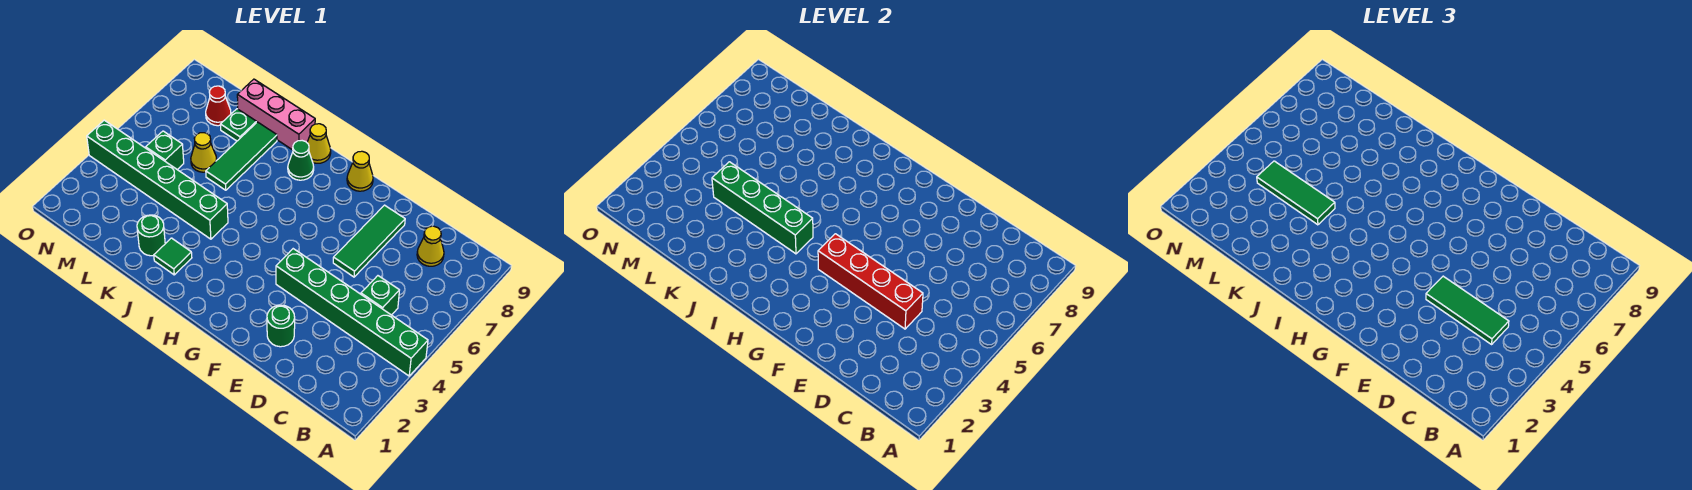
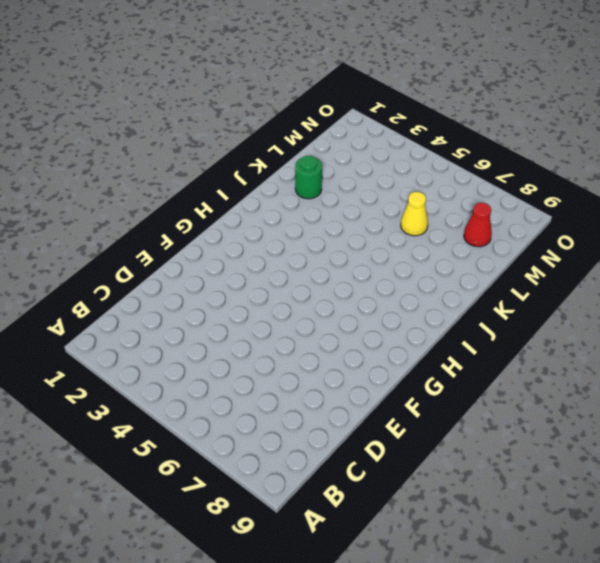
none -> green brick A4:F4 level 1
none -> green brick C5 level 1
none -> yellow cone C8 level 1

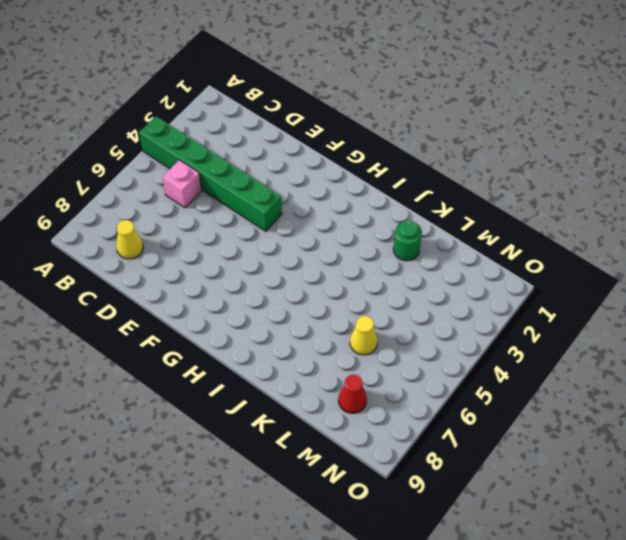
pink brick C5 level 1 -> green brick C5 level 1
none -> green round brick E2 level 1
none -> green tile E6:E8 level 1
none -> yellow cone G9 level 1

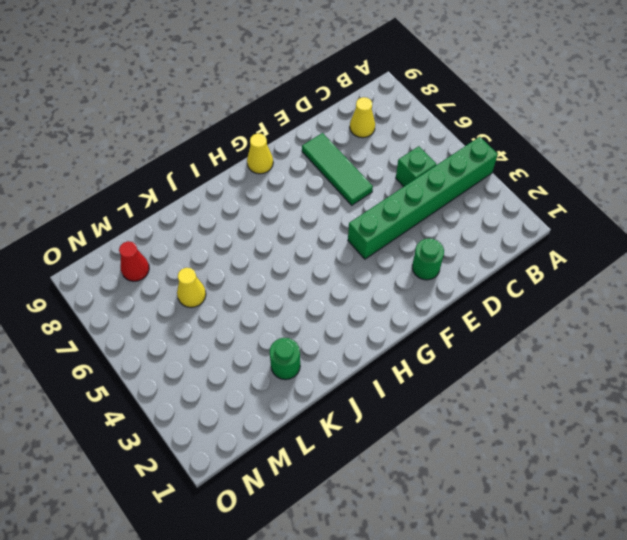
none -> green cone I8 level 1
none -> yellow cone I9 level 1
none -> green tile J2 level 1

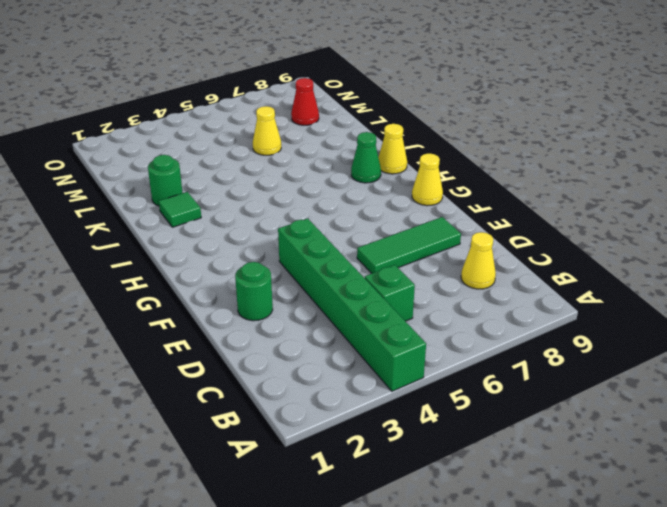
none -> green brick J4:O4 level 1
none -> pink brick J9:L9 level 1
none -> green tile K6:K8 level 1

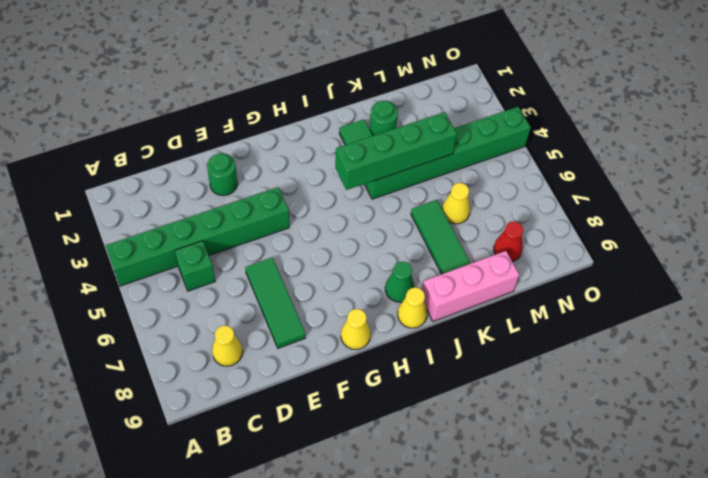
none -> green plate L8 level 1
none -> green brick M5 level 1
none -> red brick D4:G4 level 2

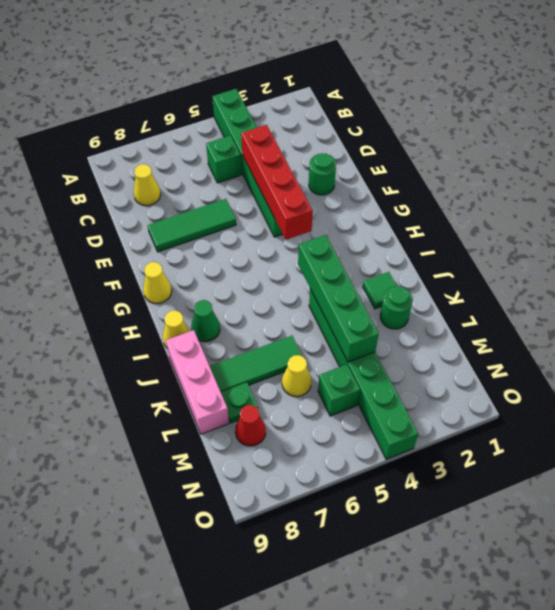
none -> green tile C4:E4 level 3
none -> green tile K4:M4 level 3

